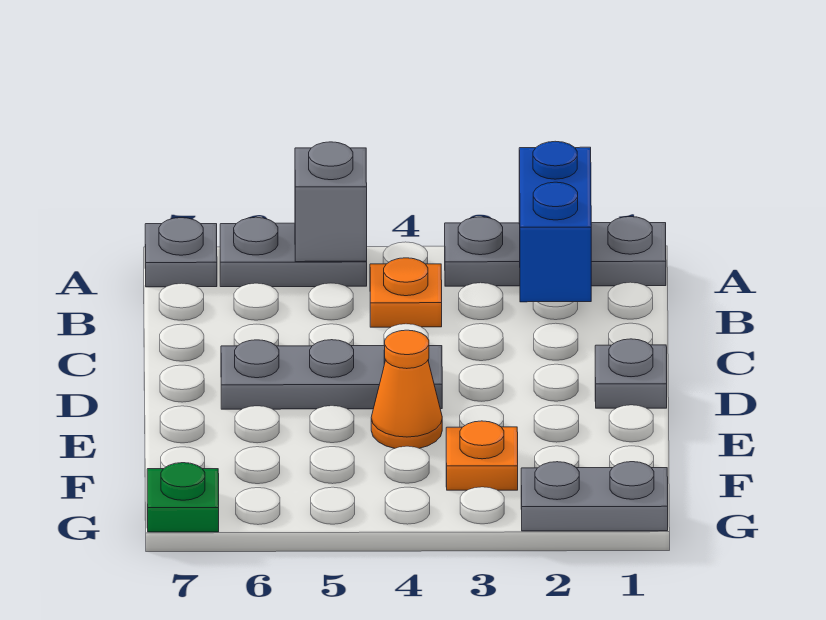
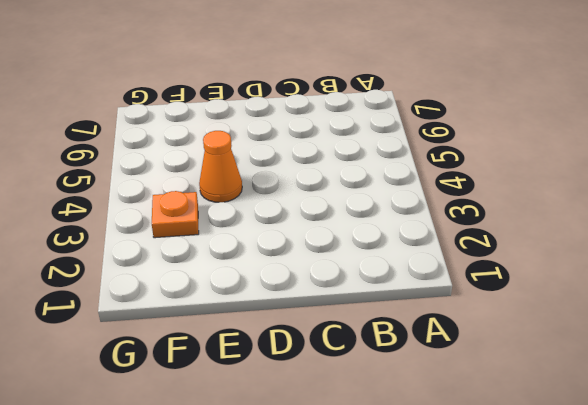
none -> grey plate A1:A3 level 1
none -> grey plate A5:A6 level 1
none -> grey plate A7 level 1

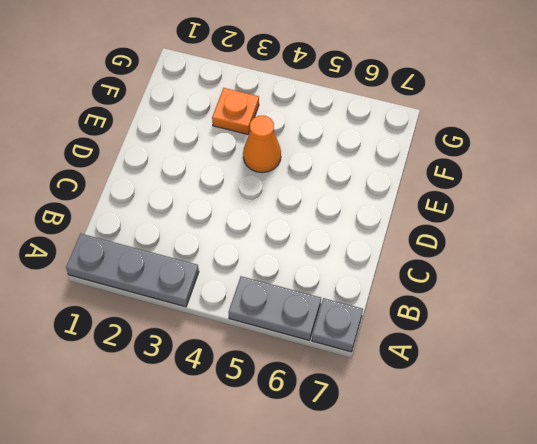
none -> orange plate B4 level 1
none -> grey plate D1 level 1
none -> grey plate D4:D6 level 1

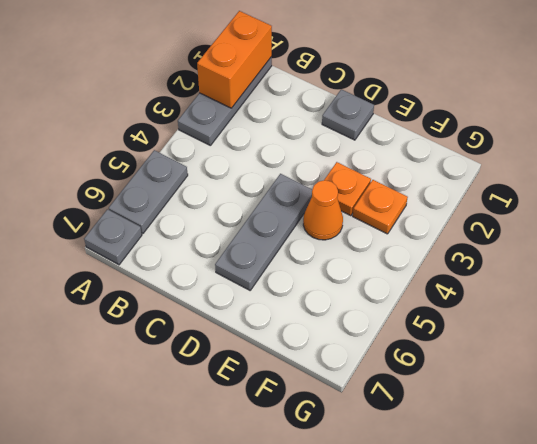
orange brick A1:A2 level 2 -> blue brick A2:B2 level 2
orange plate E3 level 1 -> orange plate B4 level 1
none -> grey plate G1:G2 level 1
none -> green plate G7 level 1
none -> grey brick A5 level 2

